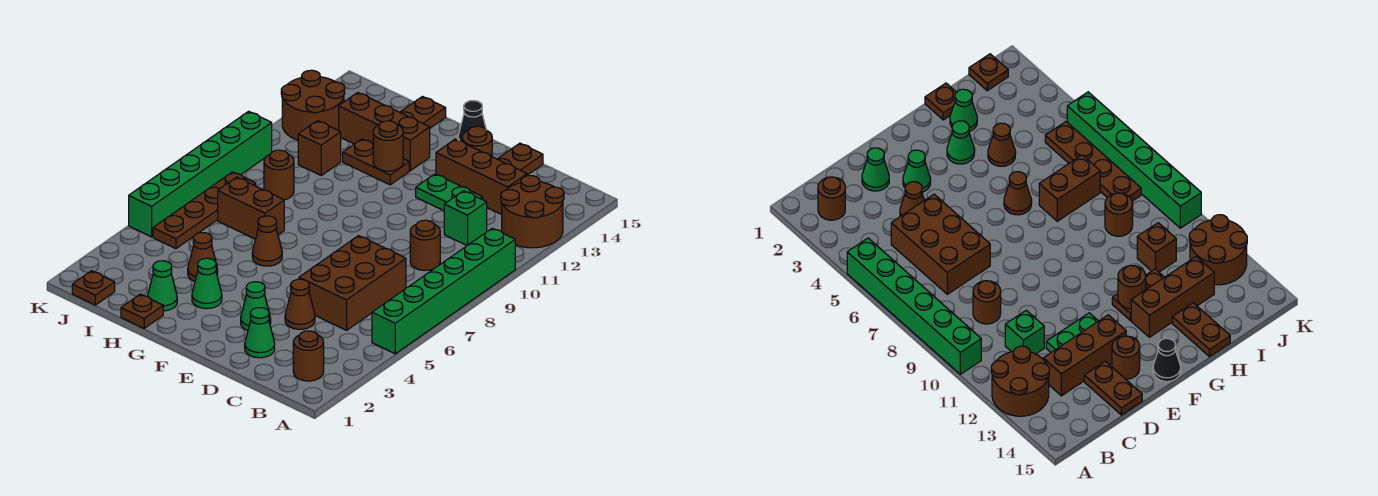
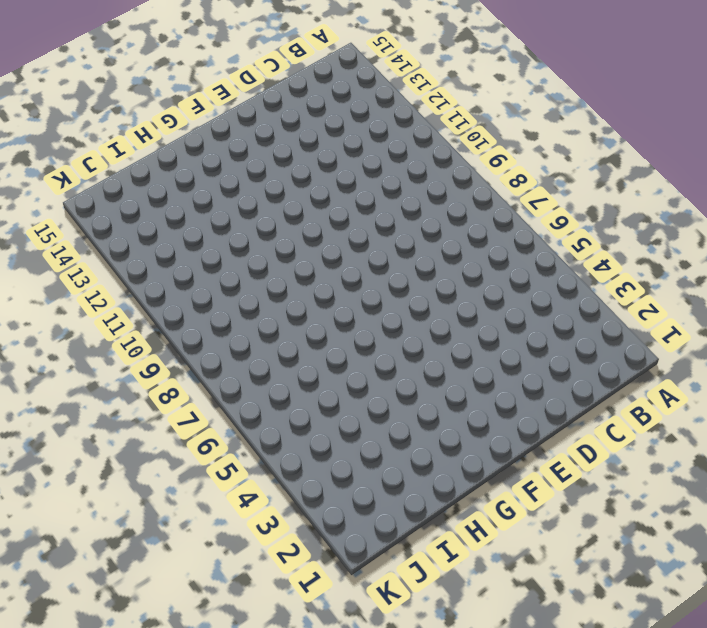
none -> green brick A5:A10 level 1
none -> brown round brick A12:B13 level 1
none -> brown round brick B2 level 1
none -> brown brick C5:D7 level 1

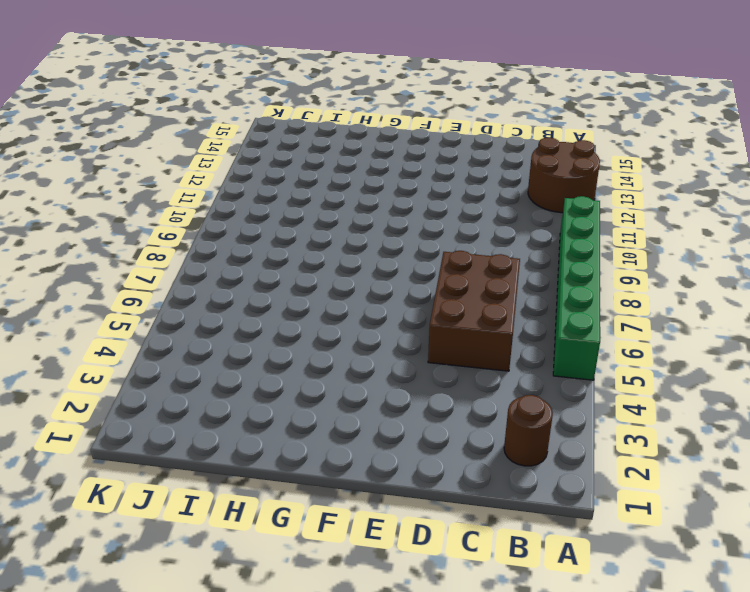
none -> brown round brick C9 level 1
none -> green brick C11 level 1
none -> brown brick C13:E13 level 1
none -> green cone D2 level 1

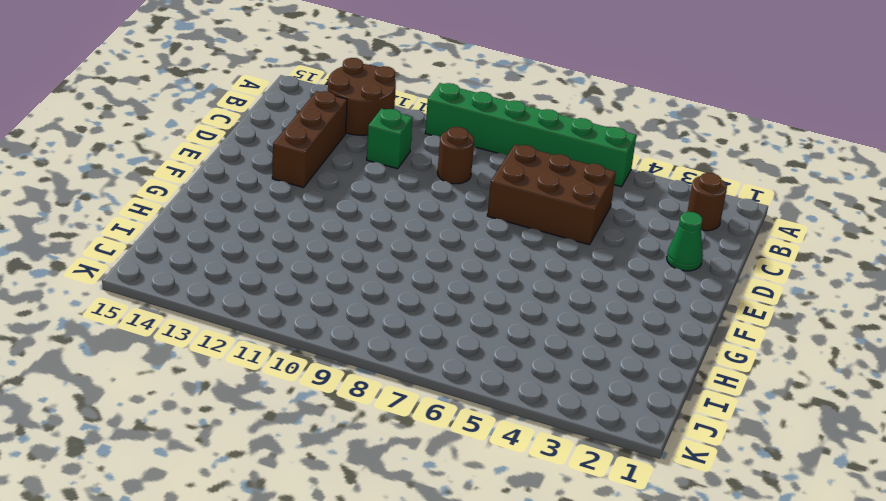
none -> brown cone D4 level 1
none -> green plate D12:E12 level 1
none -> brown plate D14:D15 level 1
none -> green cone E3 level 1

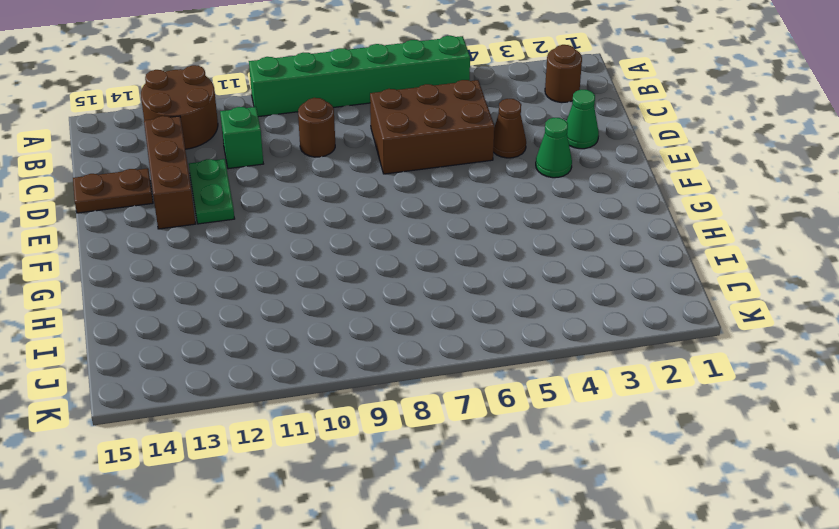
none -> brown round brick E14 level 1
none -> black cone F15 level 1
none -> green cone G3 level 1
none -> brown cone G6 level 1

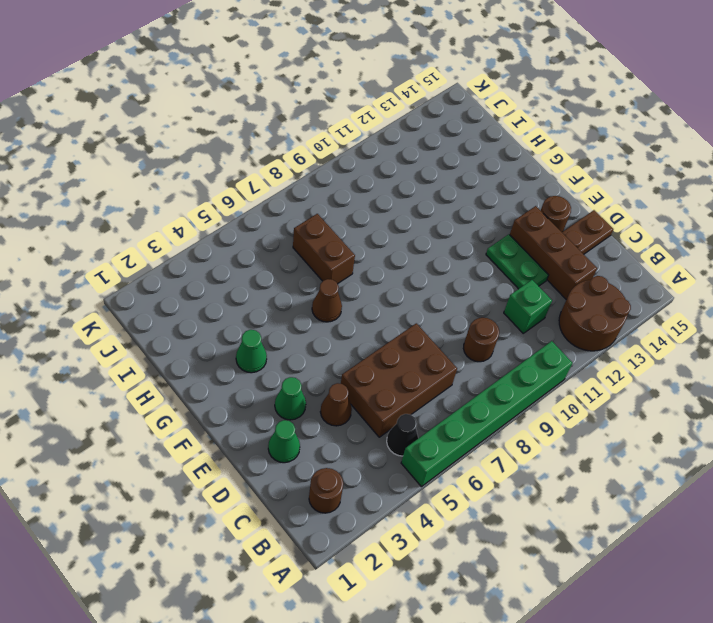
black cone B5 level 1 -> black cone F15 level 1
none -> brown plate G12:H12 level 1
none -> brown brick G13:I13 level 1
none -> brown plate H1 level 1
none -> green cone H2 level 1

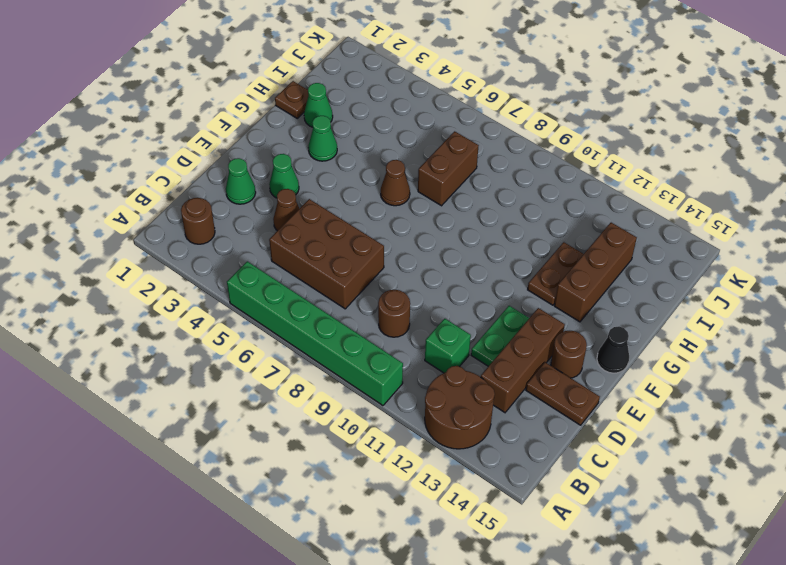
none -> brown cone H4 level 1
none -> brown plate H14:H15 level 1
none -> brown round brick I9 level 1
none -> brown brick I11 level 1

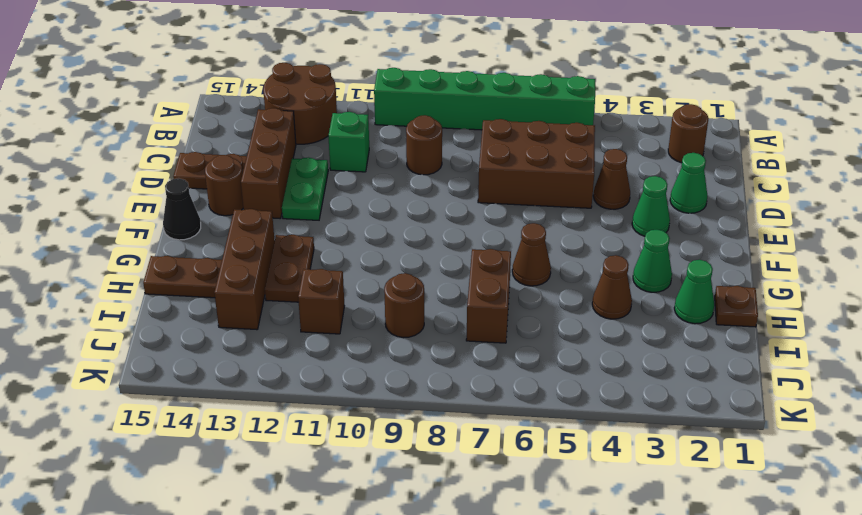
none -> brown plate J1 level 1
none -> brown plate J5:J8 level 1
none -> brown round brick J12:K13 level 1
none -> green brick K5:K10 level 1

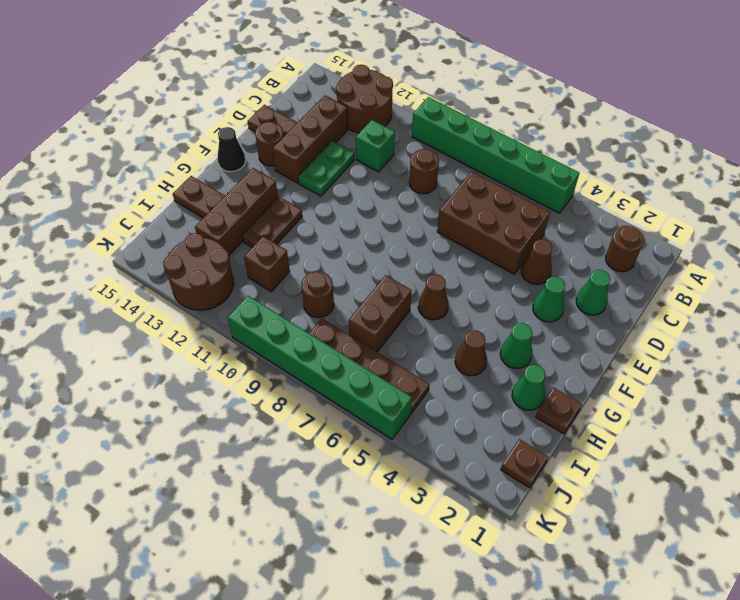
none -> brown round brick G12 level 2

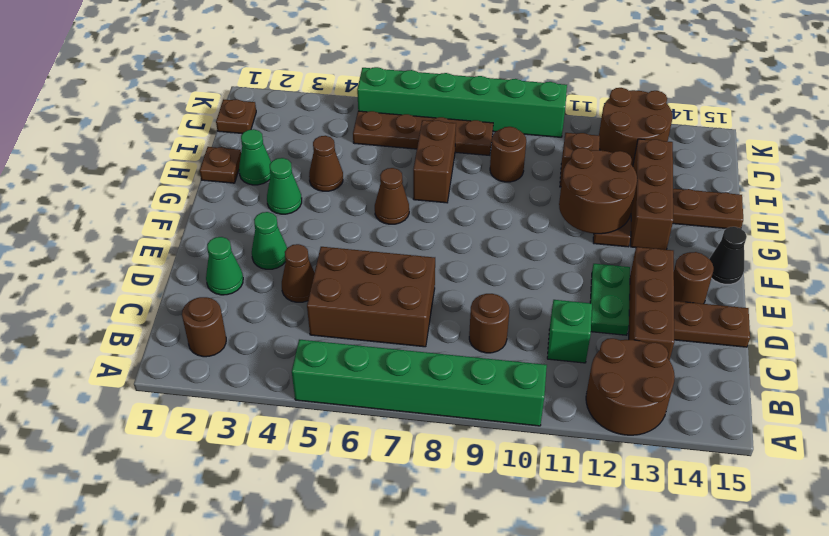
brown round brick G11:H12 level 2 -> brown round brick G12 level 2

